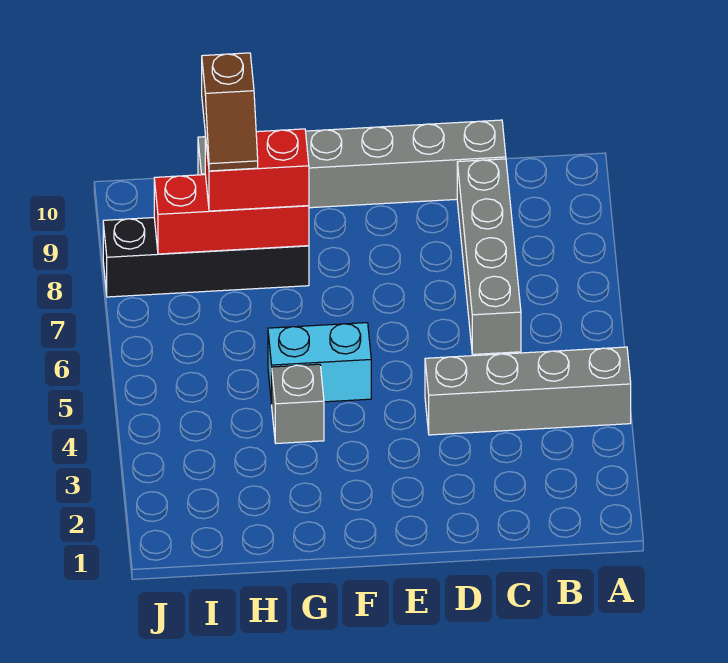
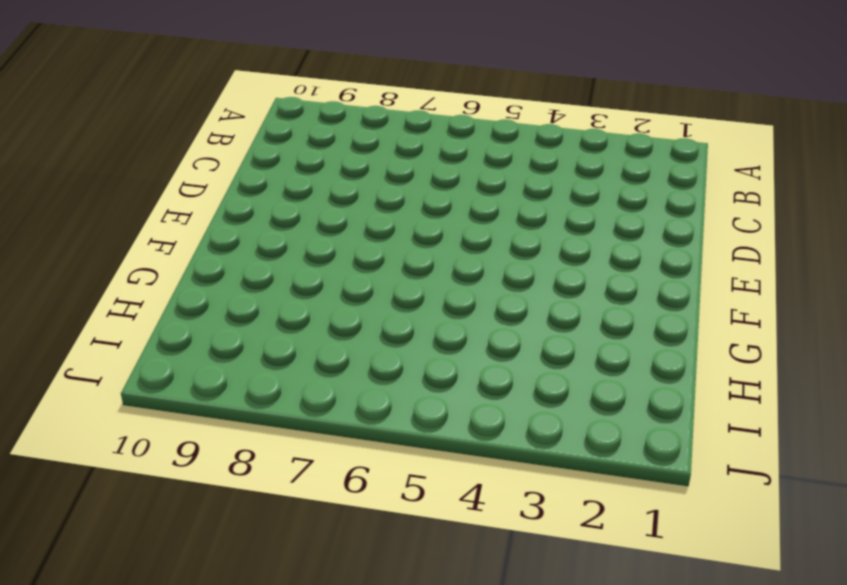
none -> grey brick A4:D4 level 1
none -> grey brick C6:C9 level 1

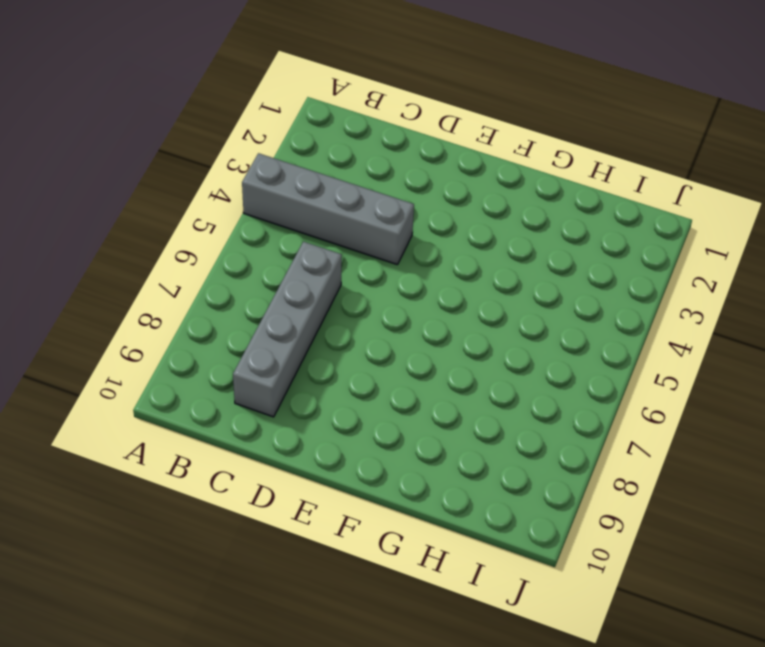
none -> grey brick C10:H10 level 1
none -> cyan brick F5:G5 level 1

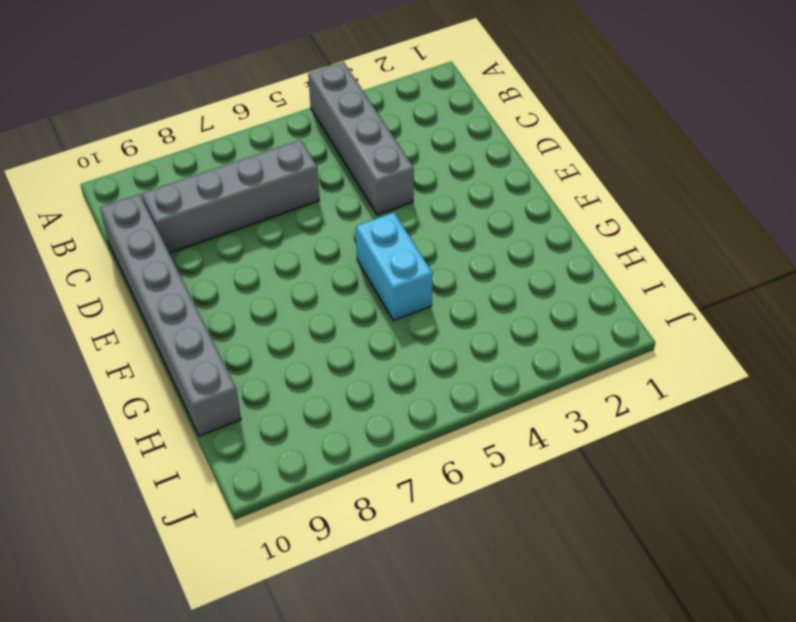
none -> grey brick G4 level 1
none -> black brick G8:J8 level 1

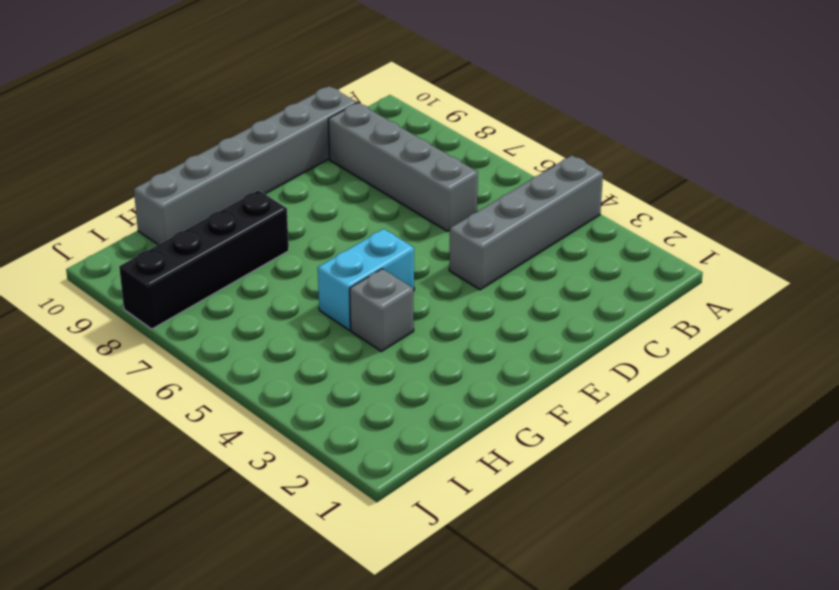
none -> red brick G8:I8 level 2
none -> red brick G8:H8 level 3

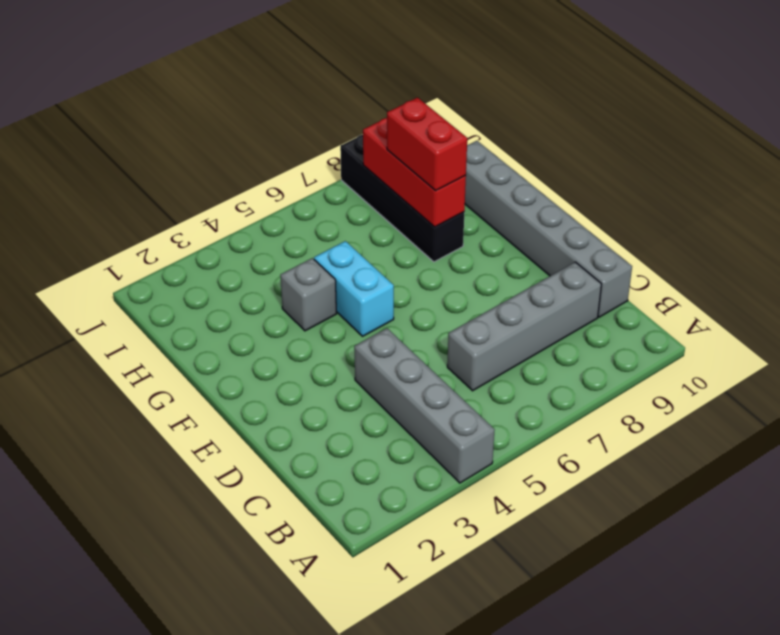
none -> brown slope H8:H9 level 4 top 9

